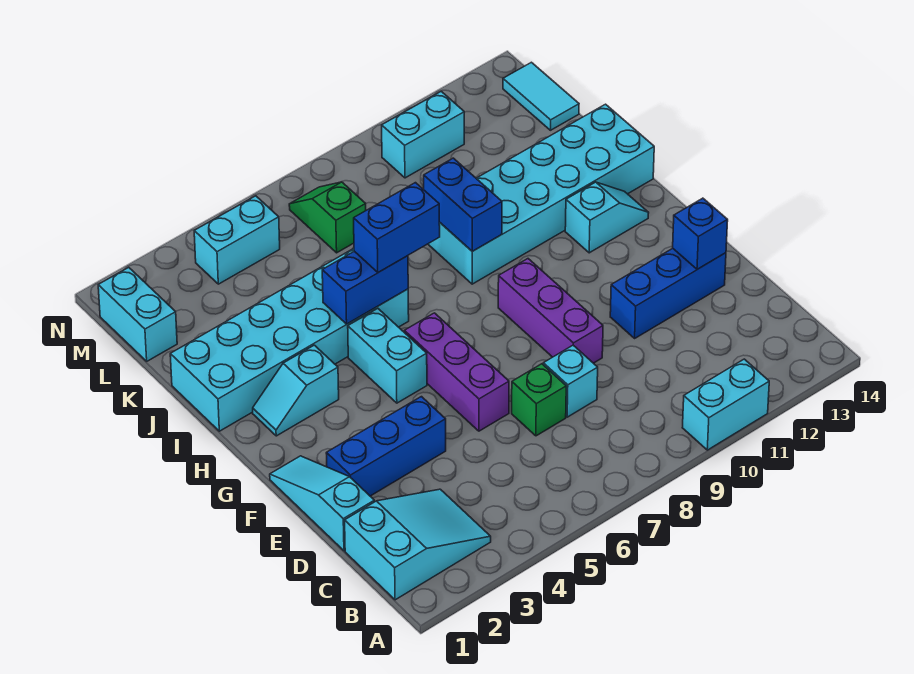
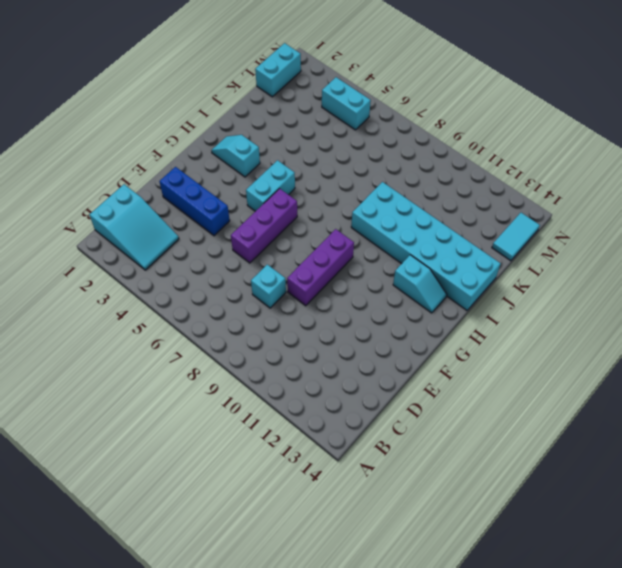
none -> cyan brick A10:A11 level 1
none -> cyan slope D1:F1 level 1 top D
none -> green brick D7 level 1

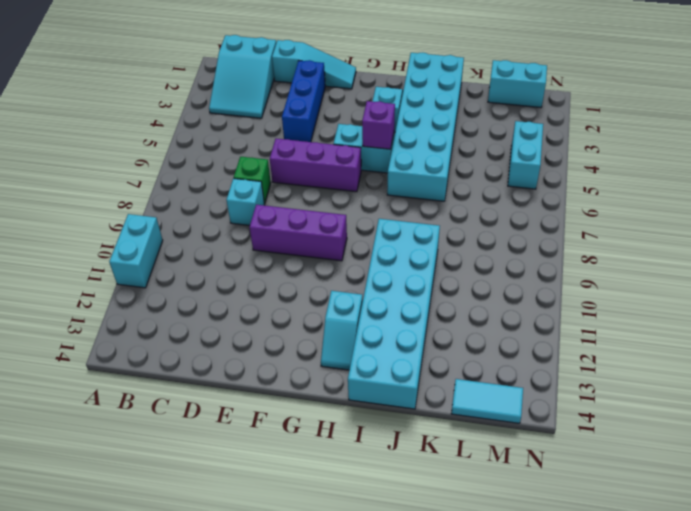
purple brick H5 level 2 -> none
none -> blue brick E11:E13 level 1
none -> green slope L7:M7 level 1 top L
none -> cyan brick M10:M11 level 1

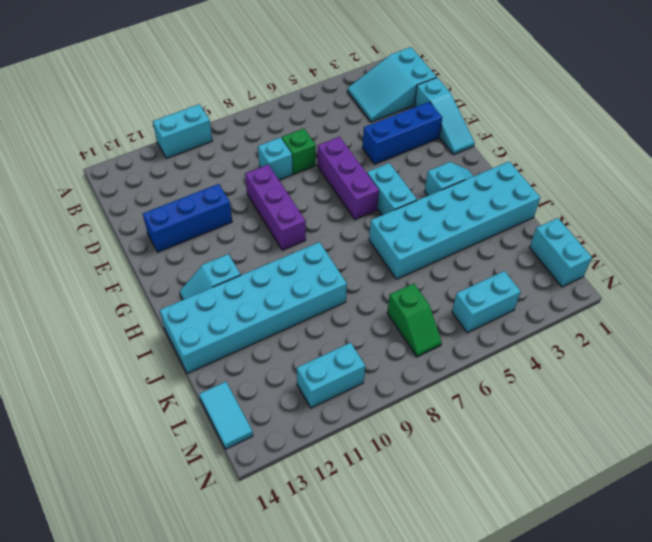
none -> blue brick E13 level 2
none -> blue brick I5:I6 level 2
none -> blue brick I9:J9 level 2

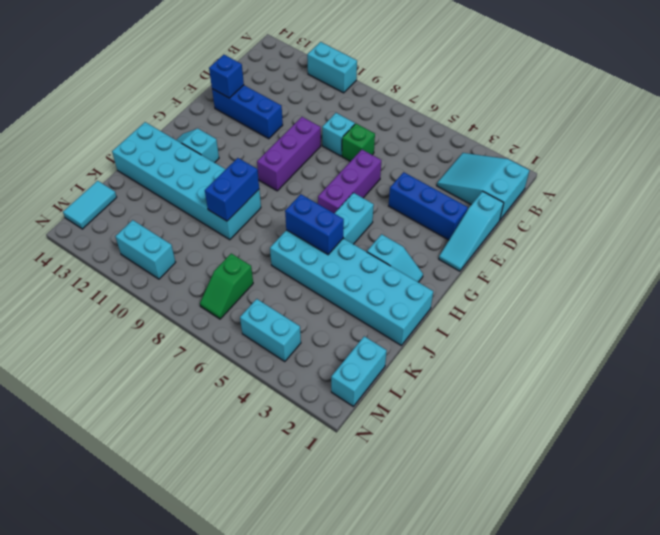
none -> blue brick I6:I7 level 3

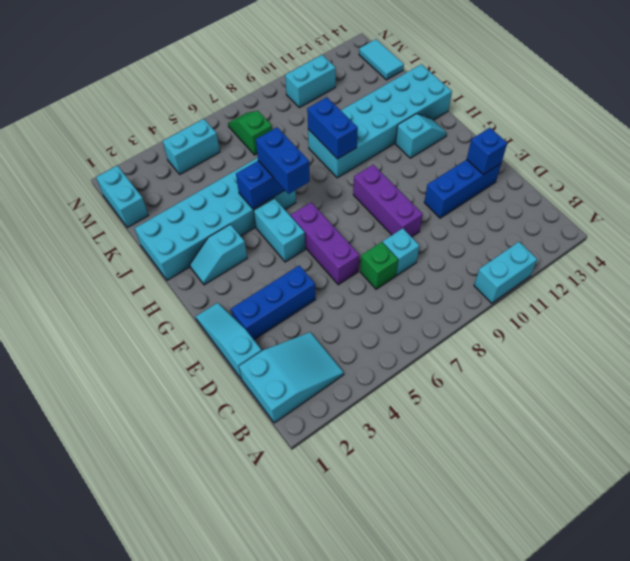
blue brick H6:I6 level 3 -> blue brick I6:I7 level 3

